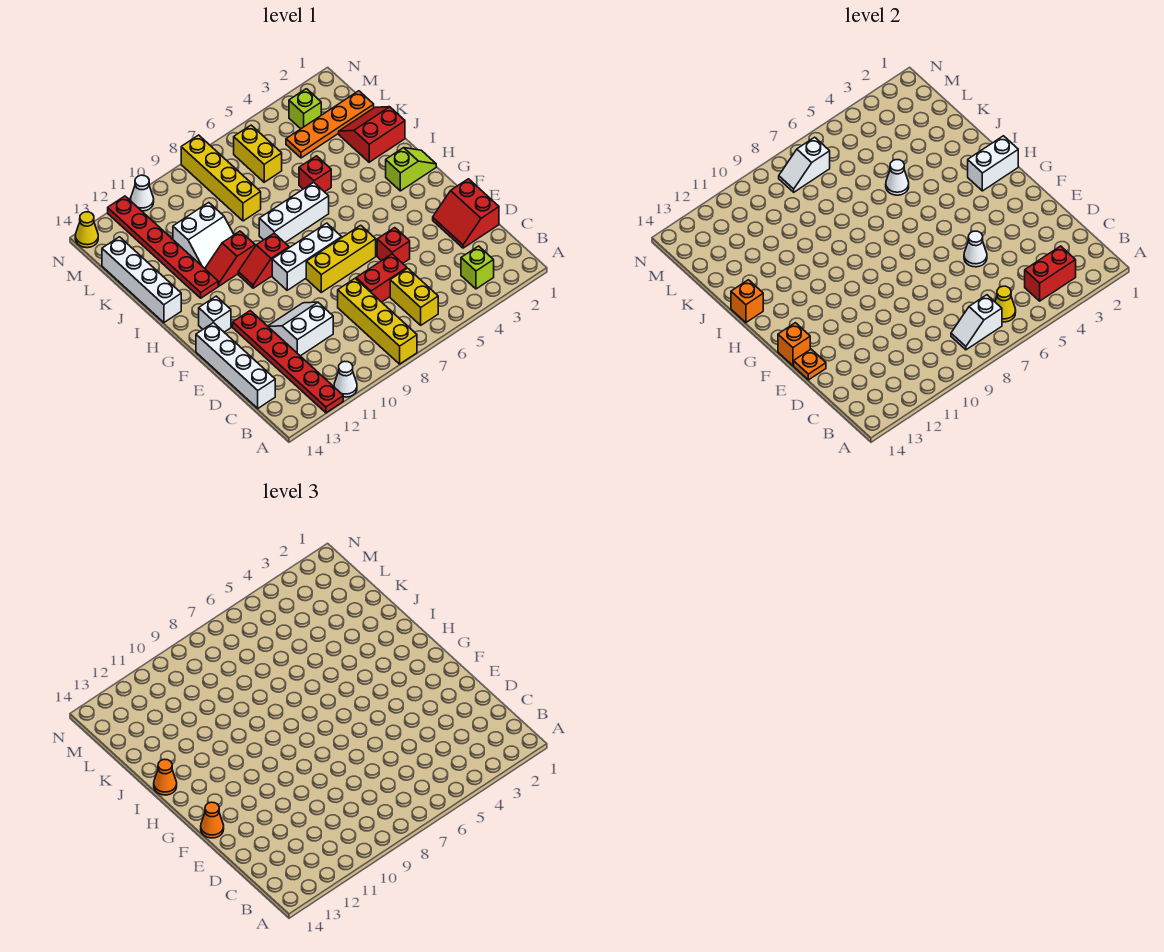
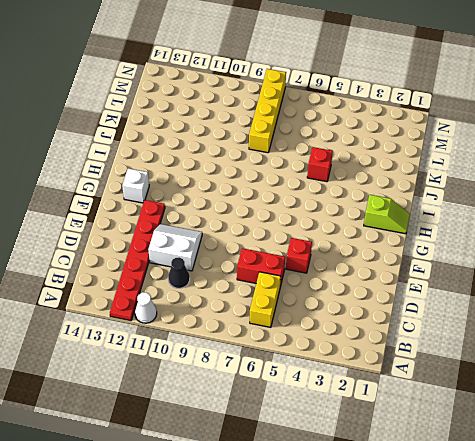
black cone C10 level 1 -> none
none -> yellow brick A8:D8 level 1
none -> lime brick B3 level 1
none -> white brick C14:F14 level 1
none -> red slope D1:E2 level 1 top 1

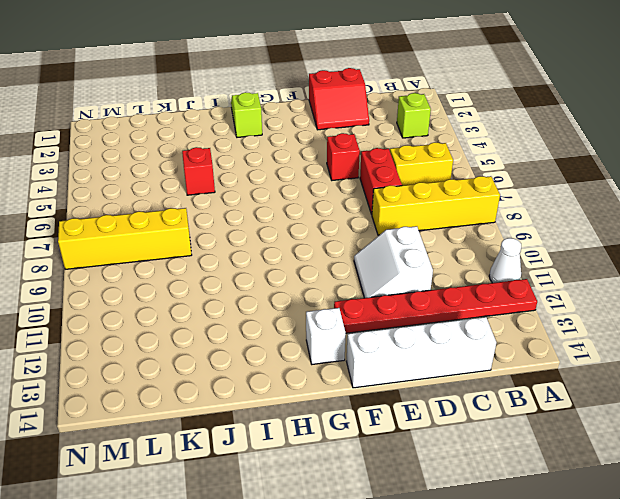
none -> yellow brick F6:F8 level 1
none -> white brick G7:G9 level 1
none -> red slope H9:H10 level 1 top 9
none -> white brick I6:I8 level 1

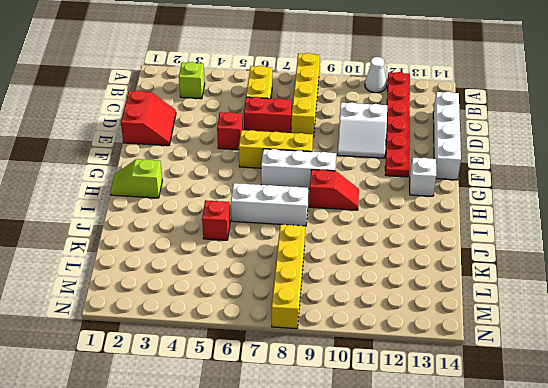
none -> red slope I10:I11 level 1 top 10
none -> red plate I12:N12 level 1
none -> white brick I14:L14 level 1
none -> red slope J1:K2 level 1 top J

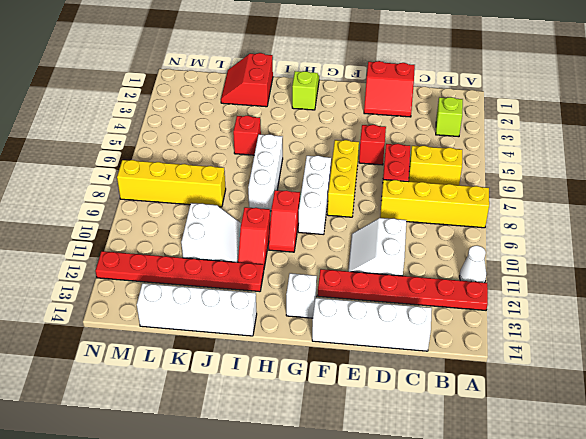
none -> orange plate L1:L4 level 1
none -> yellow brick L6:M6 level 1
none -> lime brick M3 level 1
none -> white cone N11 level 1

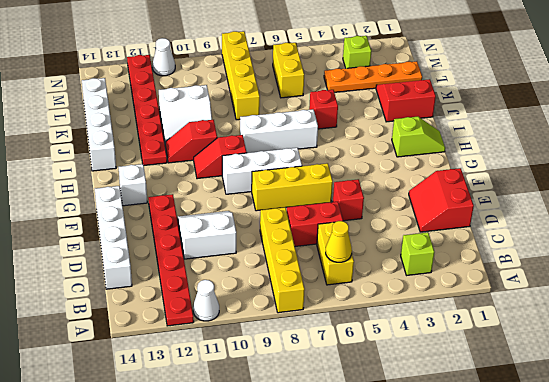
none -> yellow cone N14 level 1
none -> red brick B3:B4 level 2
none -> white slope B7:B8 level 2 top 7
none -> white cone E5 level 2

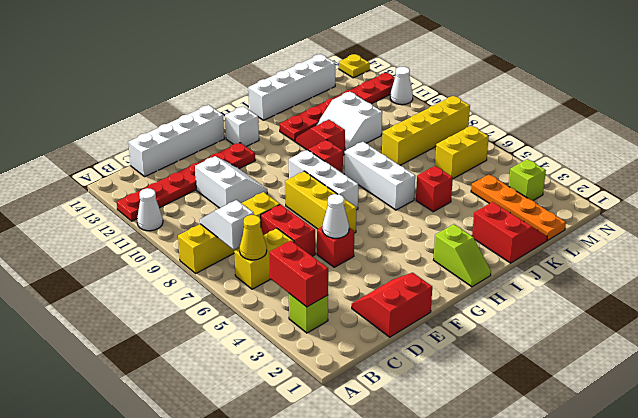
yellow plate N14 level 1 -> yellow cone N14 level 1
none -> orange plate E14 level 2
none -> orange brick F14 level 2
none -> white brick H1:H2 level 2
none -> orange brick I14 level 2

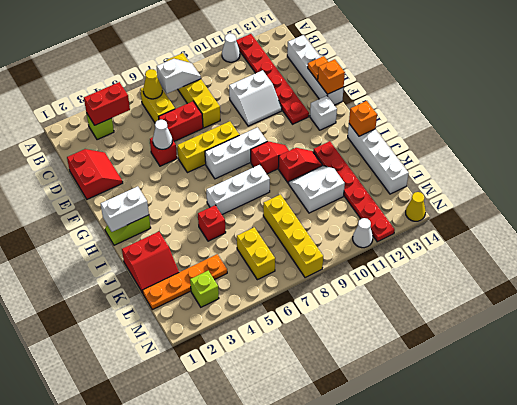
none -> white cone J5 level 2
none -> white slope M7:M8 level 2 top 7
none -> orange cone F14 level 3
none -> orange cone I14 level 3

